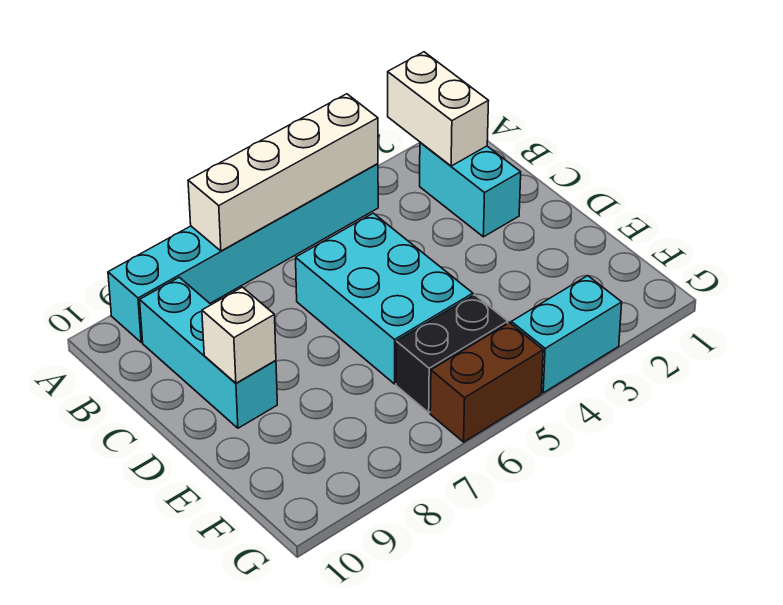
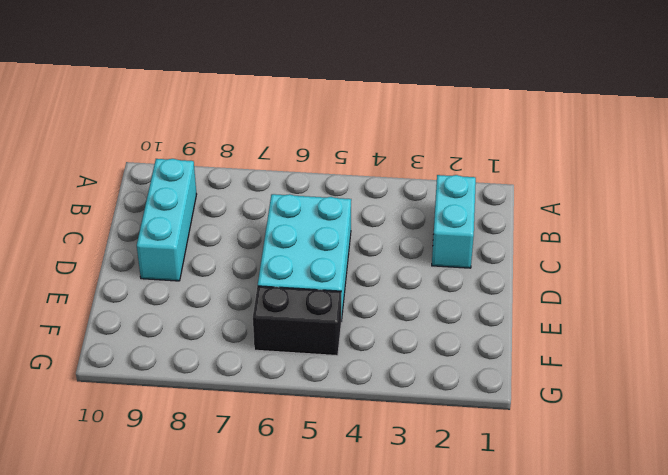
none -> cyan brick A4:A9 level 1
none -> cyan brick G3:G4 level 1

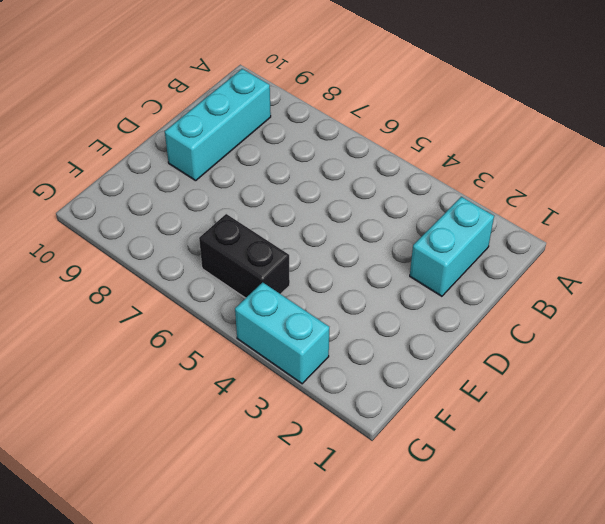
none -> cyan brick A4:A9 level 1
none -> cyan brick C5:E6 level 1

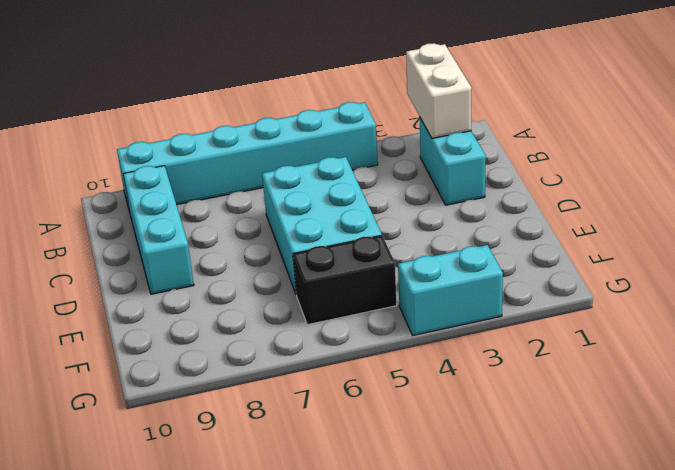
none -> brown brick G5:G6 level 1
none -> white brick A4:A7 level 2

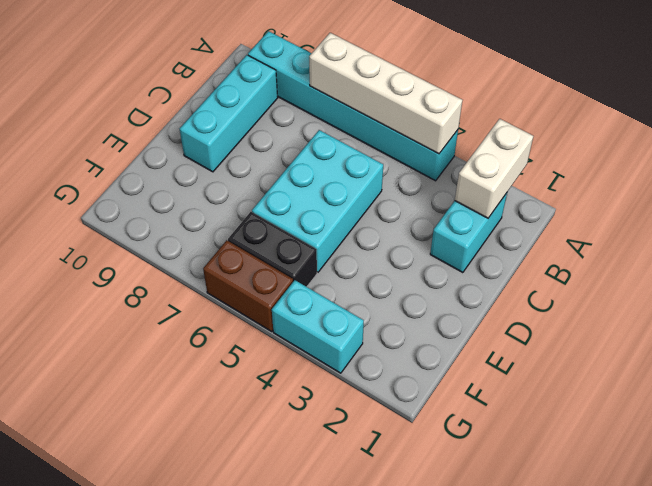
none -> white brick D9 level 2

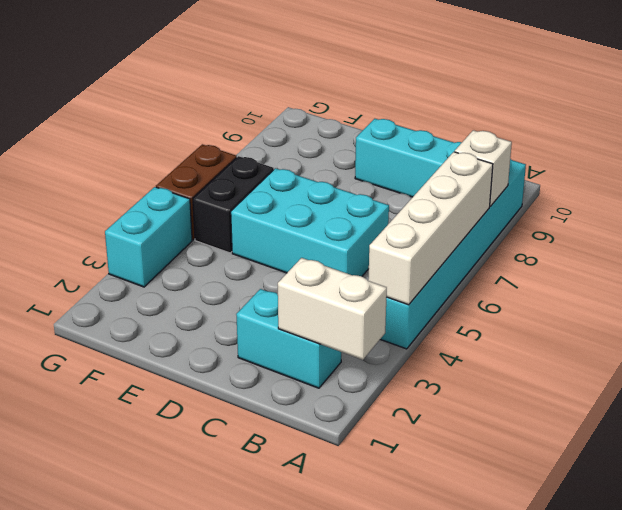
white brick A8 level 2 -> white brick D9 level 2

